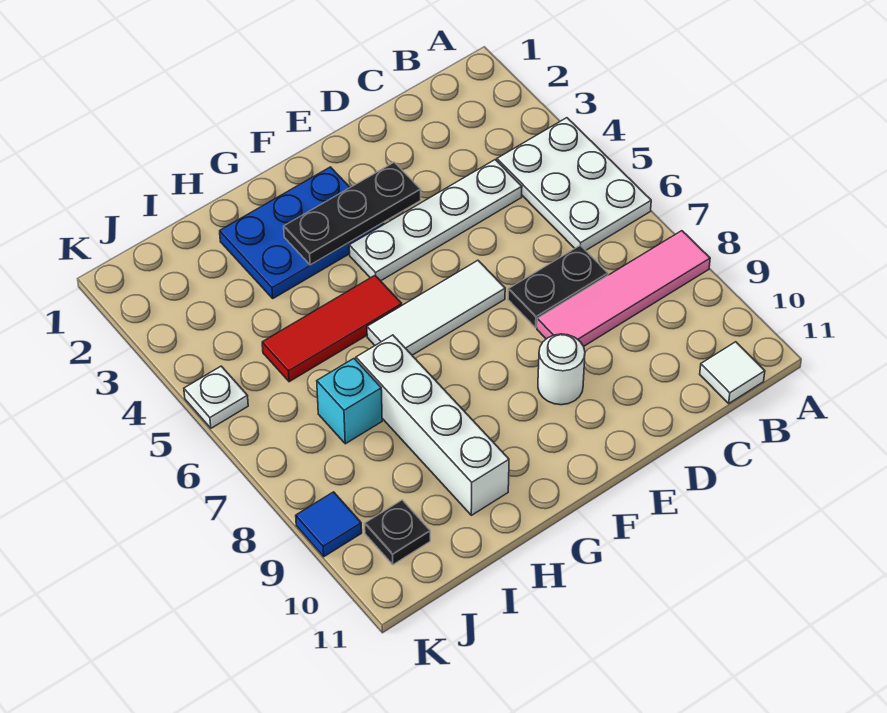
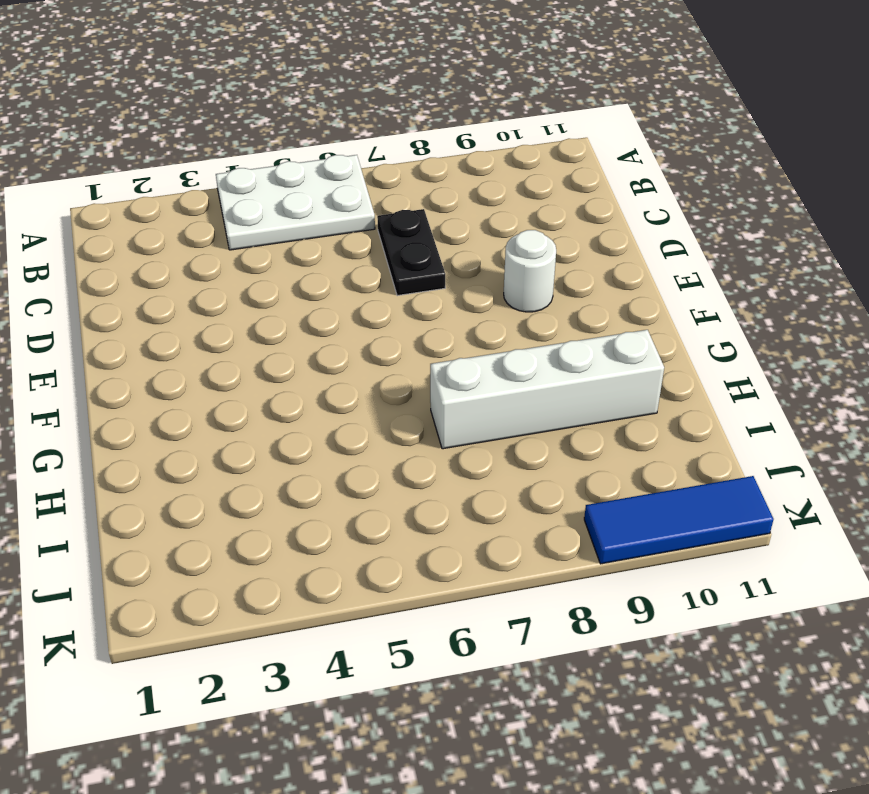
blue tile K9:K11 level 1 -> blue tile K9 level 1
none -> pink tile A8:D8 level 1
none -> white tile B11 level 1
none -> white plate C4:F4 level 1

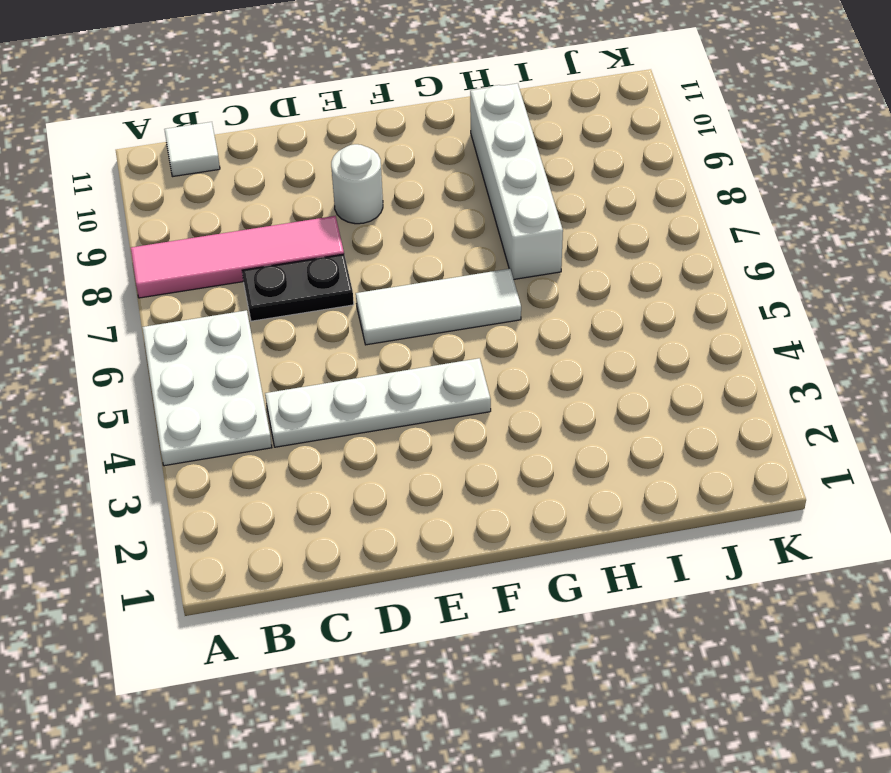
none -> blue plate F2:H3 level 1
none -> red tile G5:I5 level 1
none -> cyan brick I7 level 1

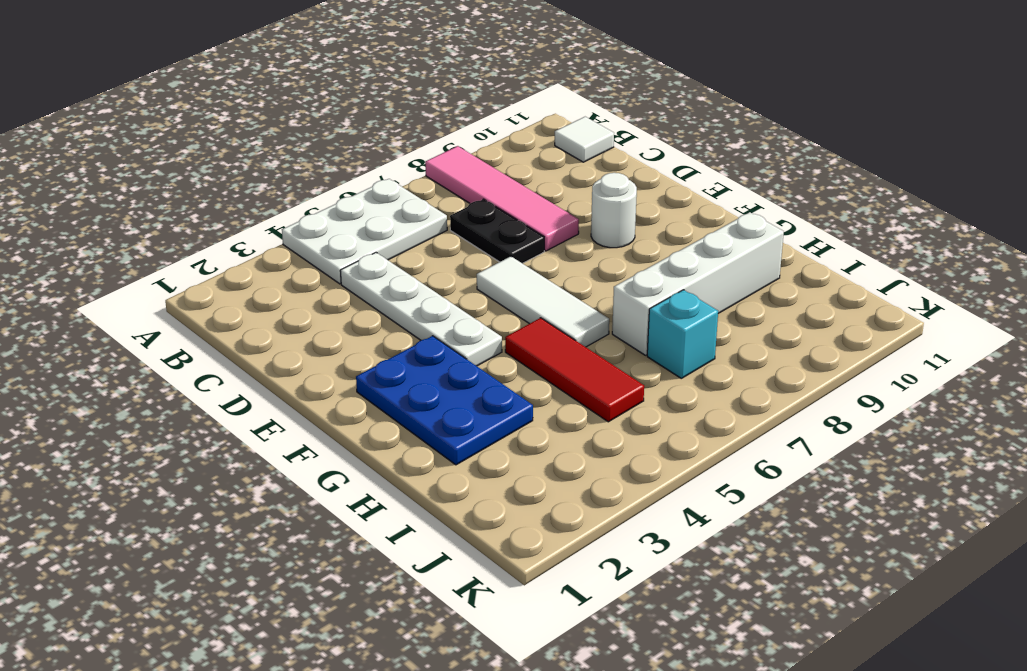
none -> black plate J10 level 1
none -> white plate K5 level 1
none -> blue tile K9 level 1

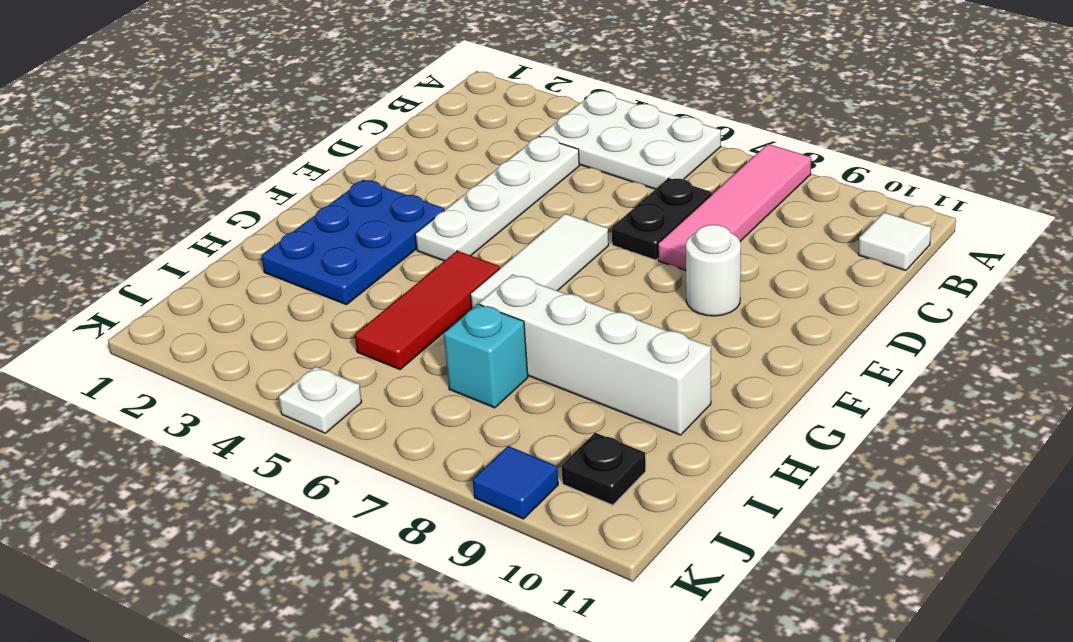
none -> black plate E3:G3 level 2

